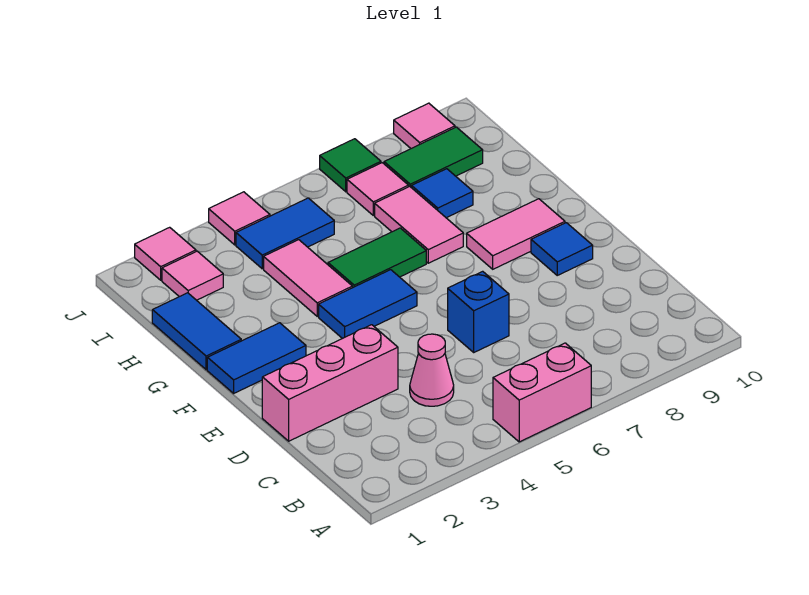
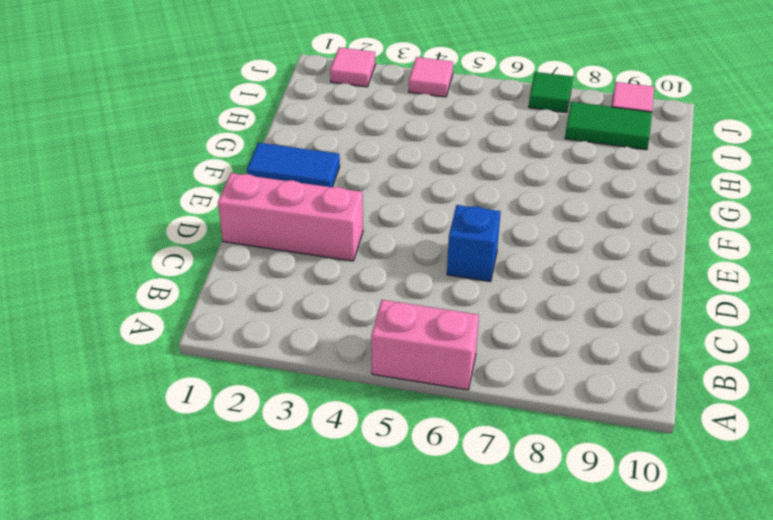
none -> pink cone C4 level 1
none -> blue tile E9 level 1
none -> blue tile F4:F5 level 1

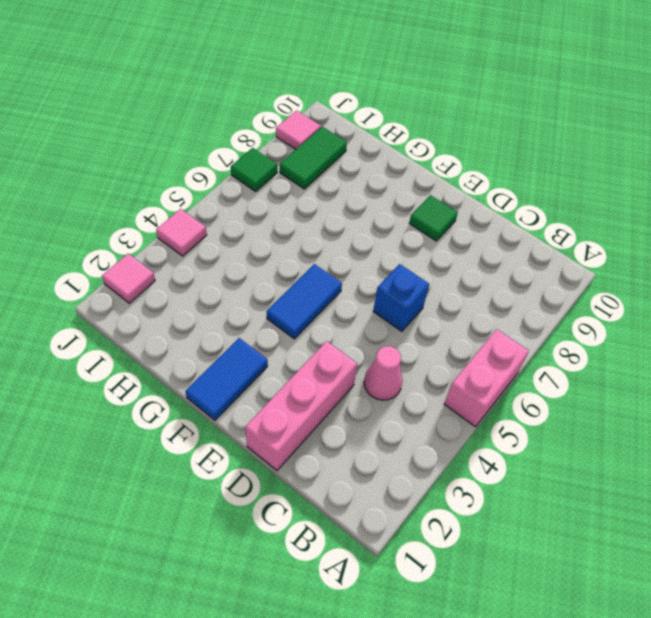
green tile E9 level 1 -> blue tile E9 level 1
none -> pink tile F8:F9 level 1
none -> blue tile G1:H1 level 1
none -> pink tile G4:H4 level 1

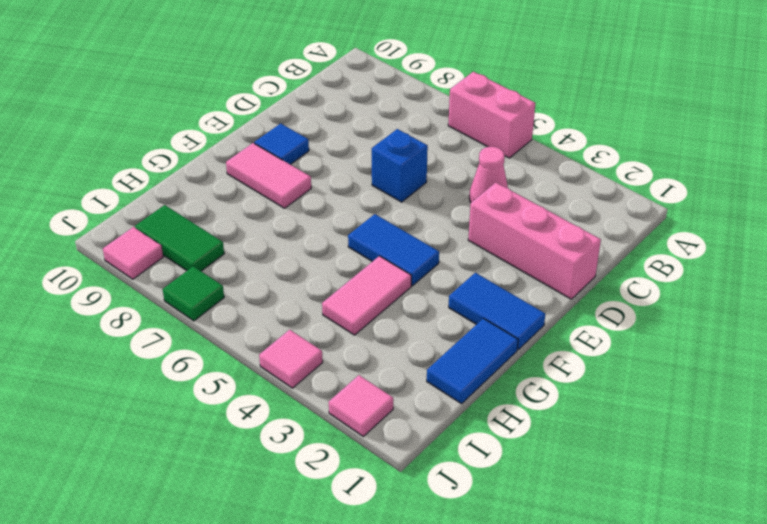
none -> green tile G5:G6 level 1
none -> pink tile G7:H7 level 1
none -> blue tile H8 level 1

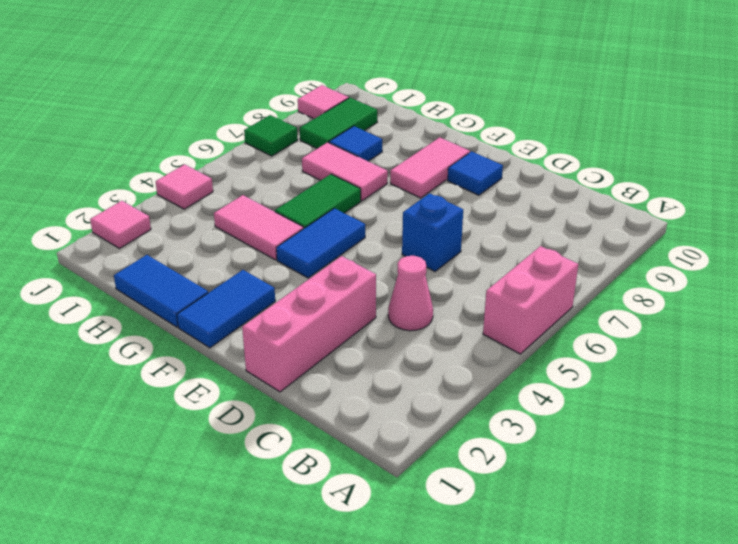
none -> pink tile I2 level 1
none -> blue tile I4:I5 level 1
none -> pink tile I7 level 1

